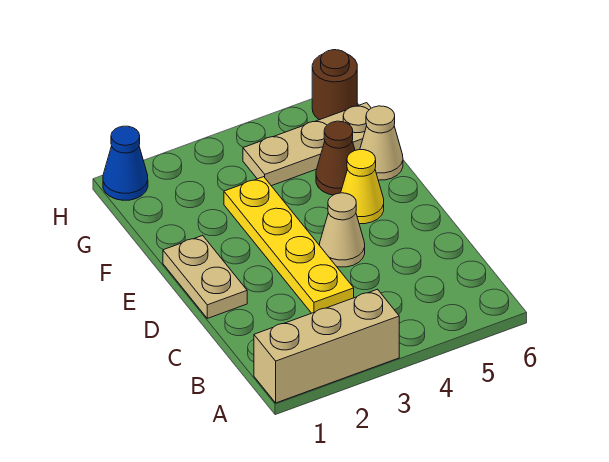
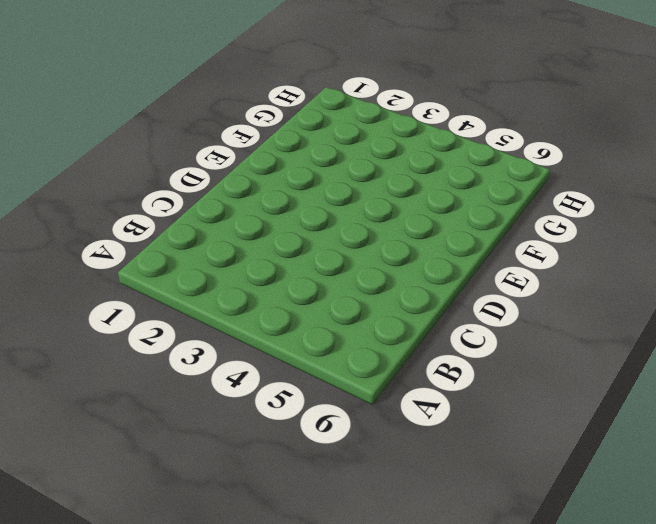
none -> tan brick A1:A3 level 1
none -> yellow plate C3:F3 level 1

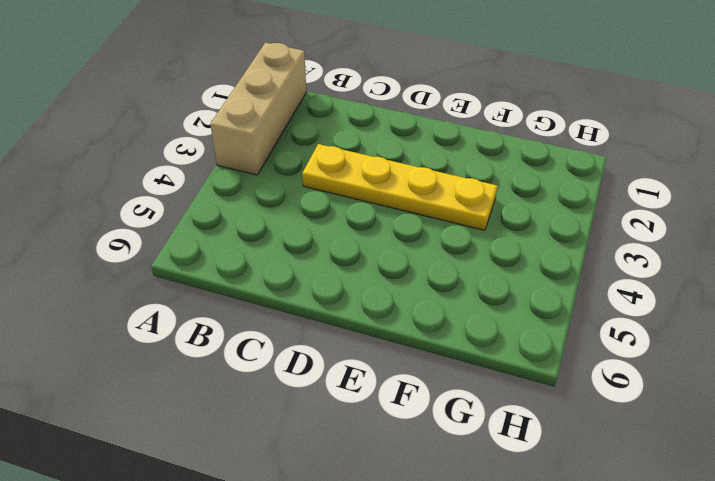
none -> tan plate D1:E1 level 1
none -> tan cone D4 level 1

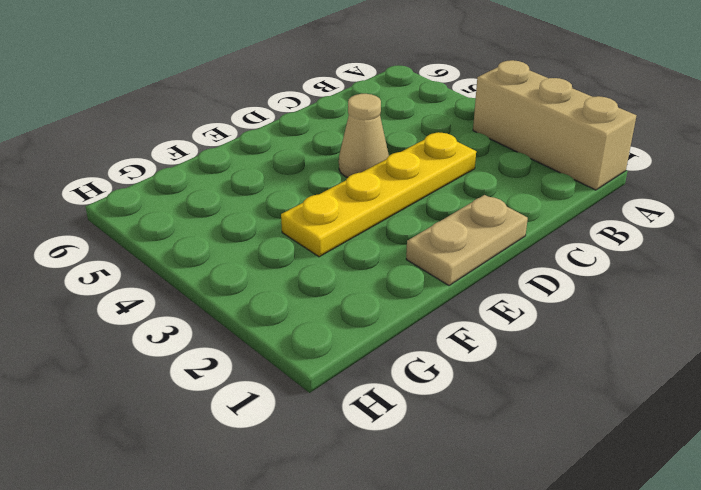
none -> yellow cone E5 level 1
none -> brown cone F5 level 1

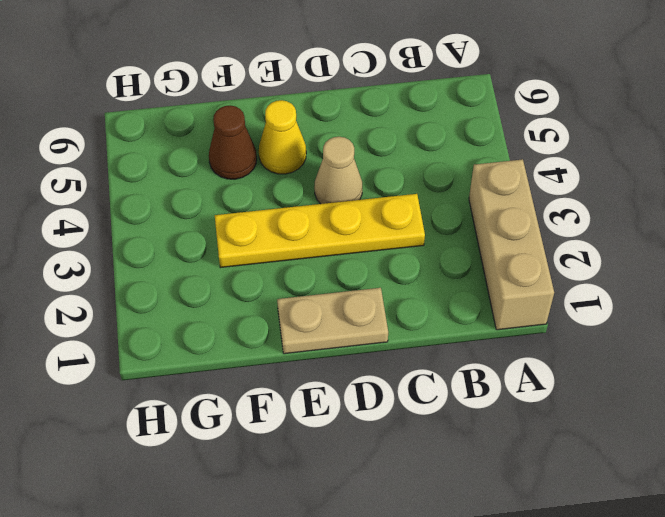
none -> tan cone F6 level 1
none -> tan plate G4:G6 level 1

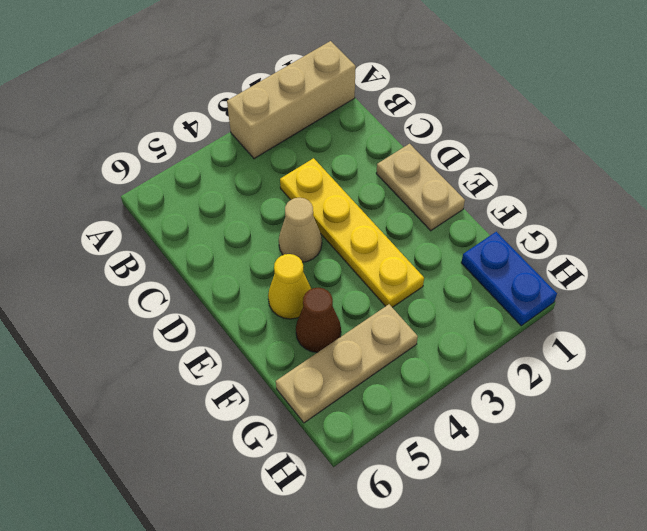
blue plate G1:H1 level 1 -> blue cone H1 level 1
none -> tan cone F6 level 1
none -> brown round brick H6 level 1

